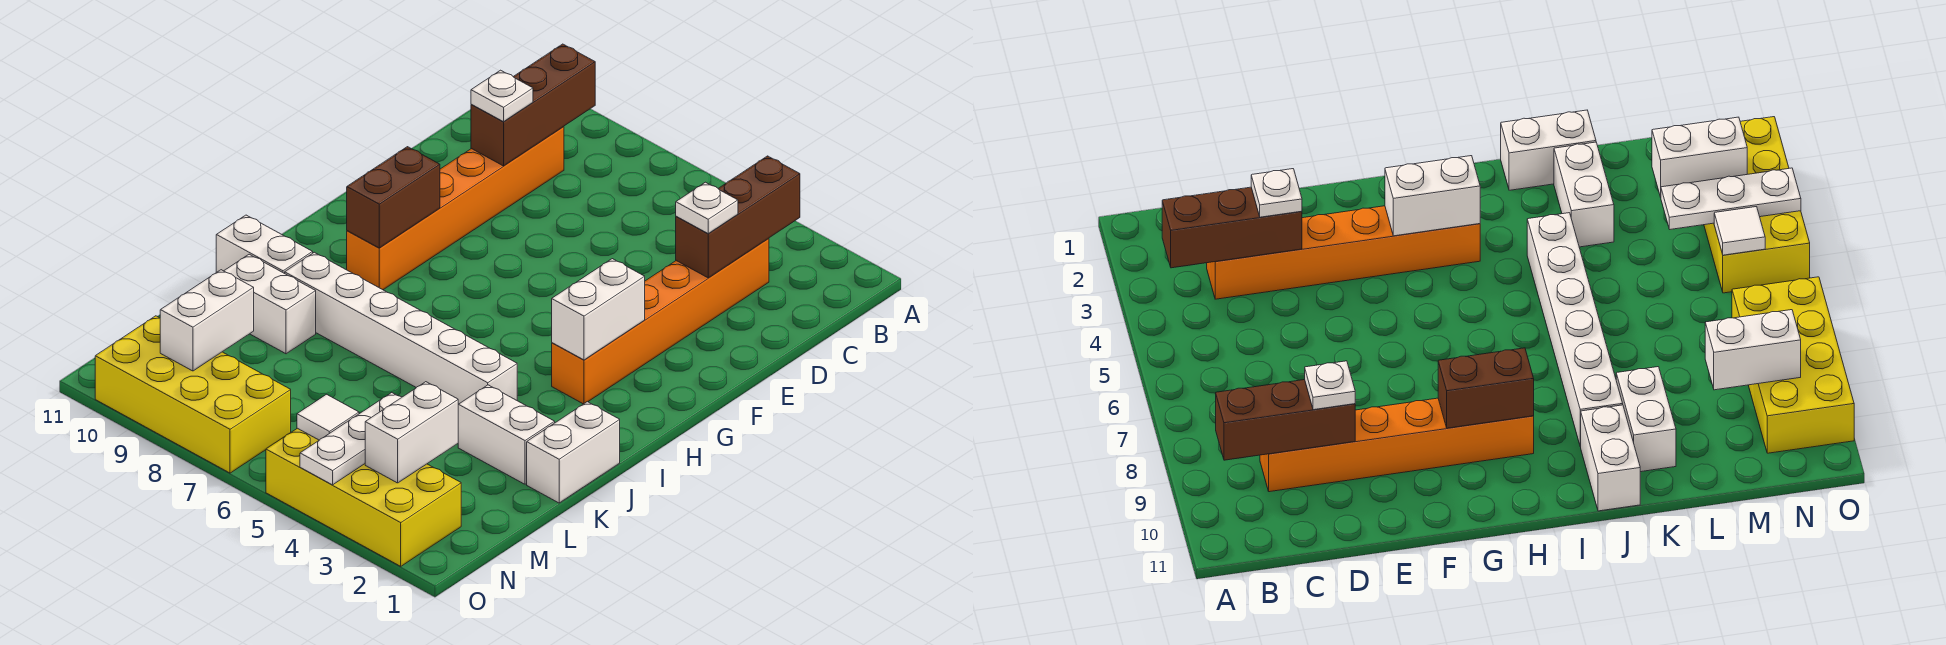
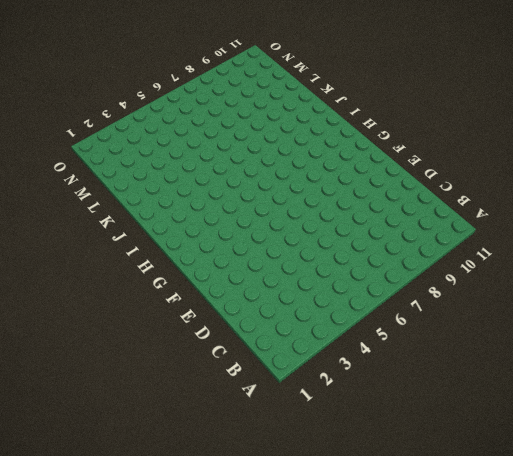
none -> orange brick C3:H3 level 1
none -> orange brick C9:H9 level 1
none -> white brick J1:K1 level 1

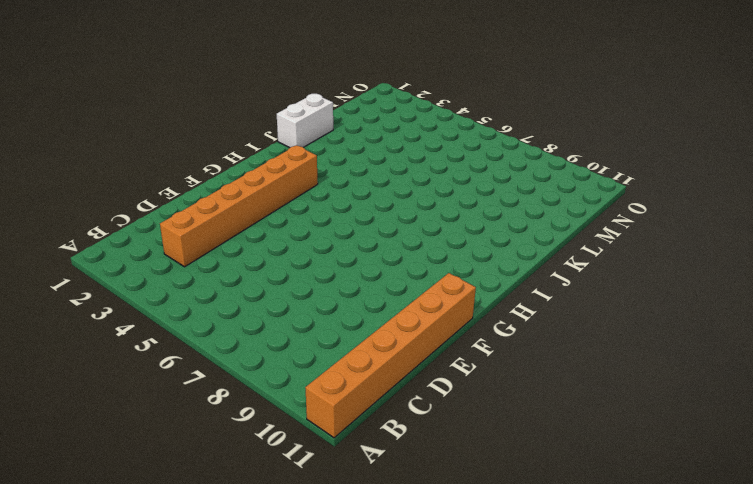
orange brick A11:F11 level 1 -> orange brick C9:H9 level 1
none -> white brick J4:J9 level 1
none -> white brick J10:J11 level 1
none -> white brick K2:K3 level 1

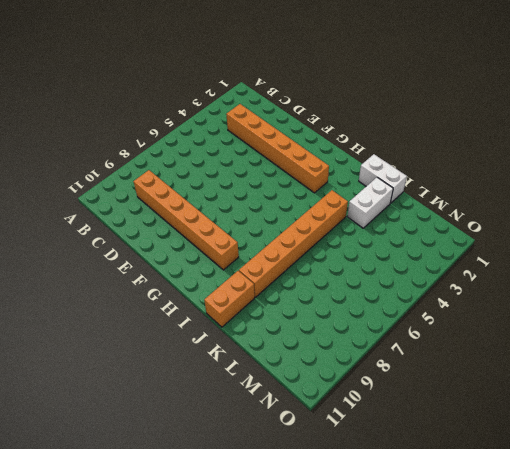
orange brick J4:J9 level 1 -> white brick J4:J9 level 1
orange brick J10:J11 level 1 -> white brick J10:J11 level 1
none -> white brick K9:K10 level 1
none -> yellow brick N2:O5 level 1
none -> yellow brick N7:O10 level 1

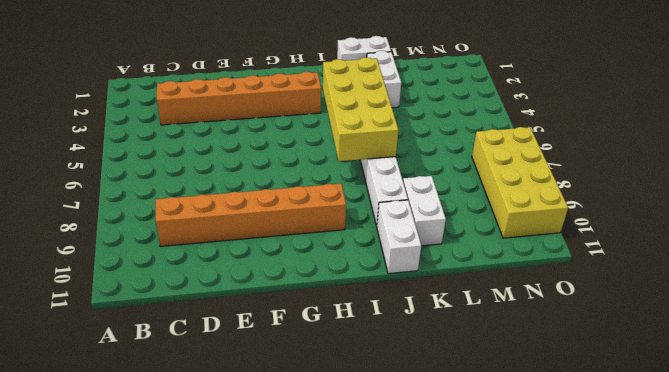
yellow brick I4:J7 level 2 -> yellow brick N2:O5 level 1
none -> brown brick B3:D3 level 2
none -> brown brick B9:D9 level 2
none -> white brick G3:H3 level 2

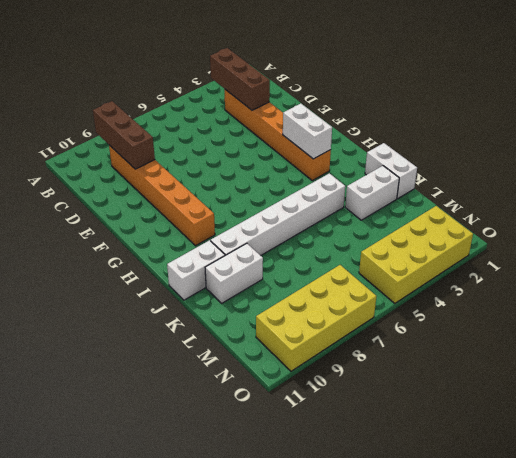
none -> brown brick G9:H9 level 2
none -> white brick M3:N3 level 2
none -> white plate M4:O4 level 2

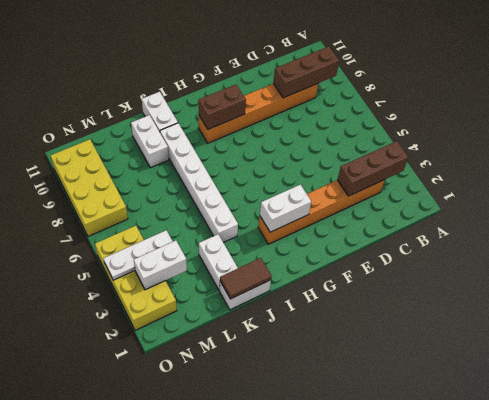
brown tile J1:K1 level 2 -> none
none -> white brick M9:N9 level 2
none -> white tile N5 level 2
none -> white plate D3 level 3

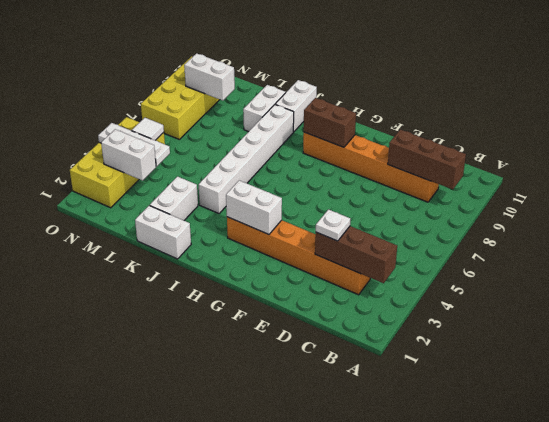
none -> white plate D9 level 3

